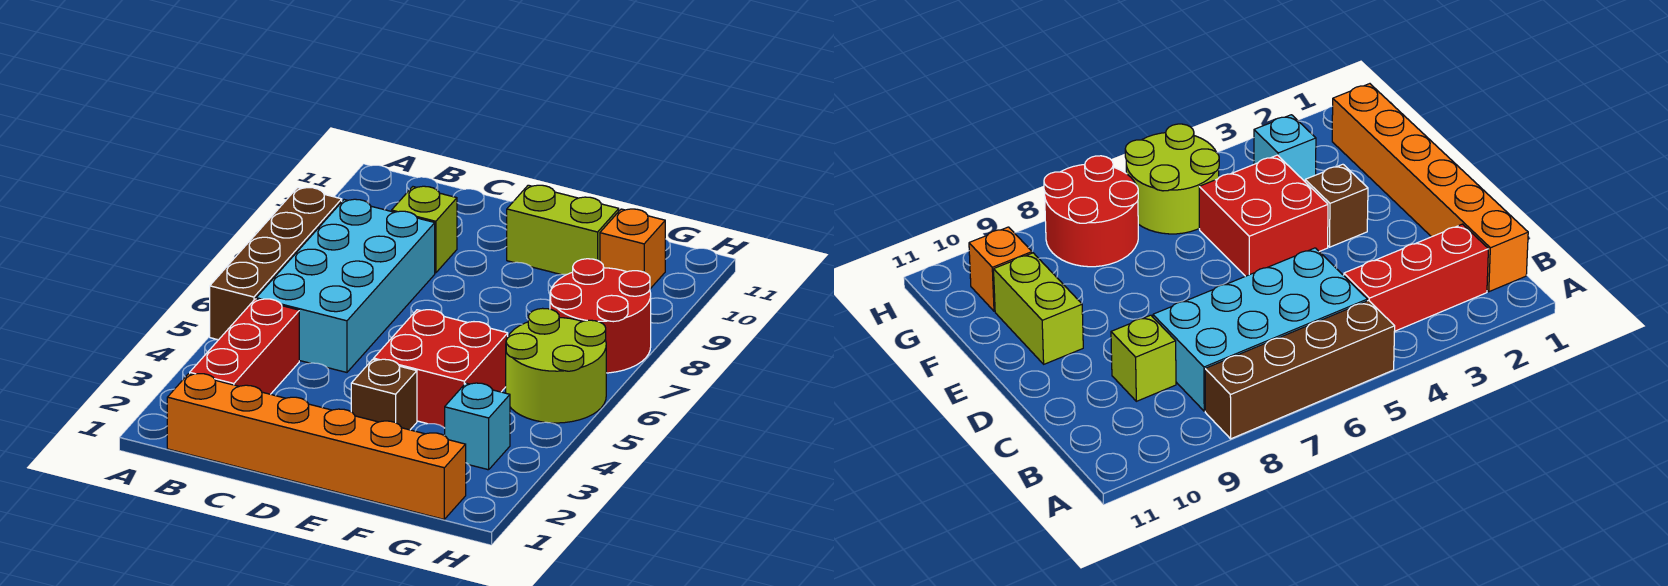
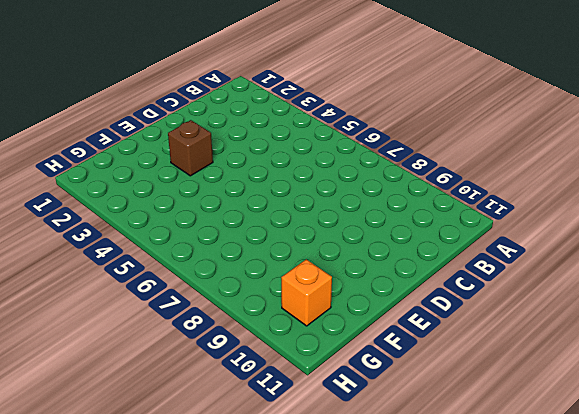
none -> brown brick A5:A8 level 1
none -> orange brick B1:G1 level 1
none -> red brick B2:B4 level 1

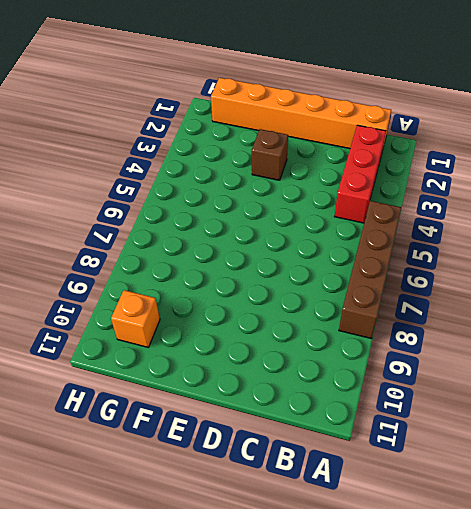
none -> cyan brick B5:C8 level 1
none -> lime brick C9 level 1
none -> red brick E4:F5 level 1

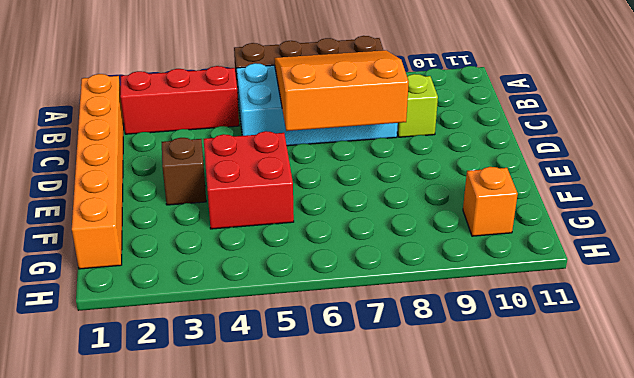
orange slope B6:D8 level 2 top D -> none
none -> lime brick E10:F10 level 1
none -> cyan brick G3 level 1
none -> lime round brick G5:H6 level 1

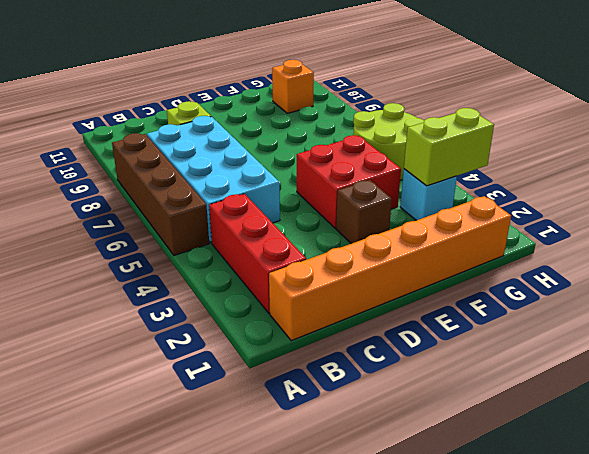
lime brick G3:H3 level 2 -> lime brick E10:F10 level 1
none -> red round brick G7:H8 level 1

